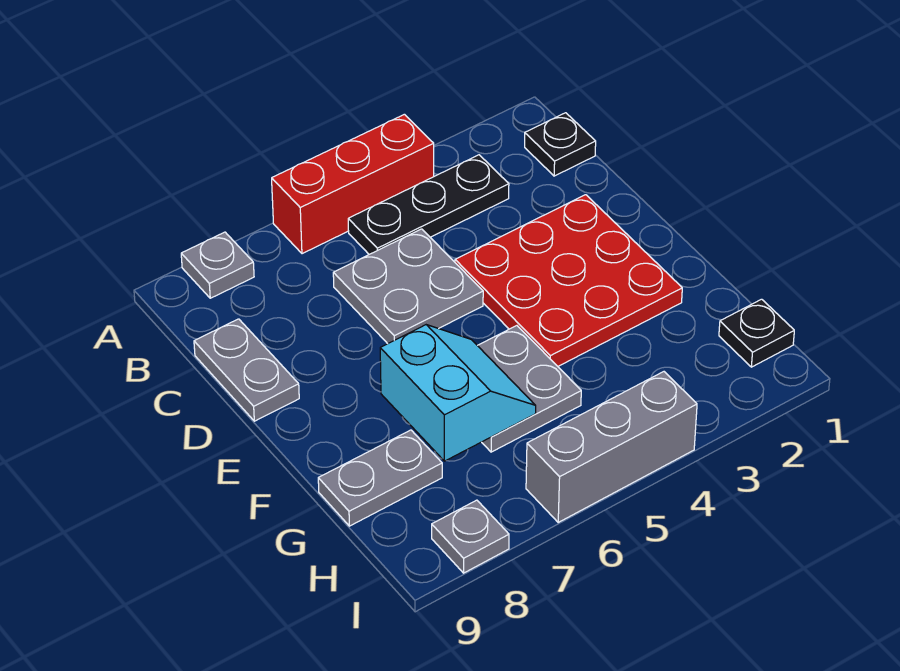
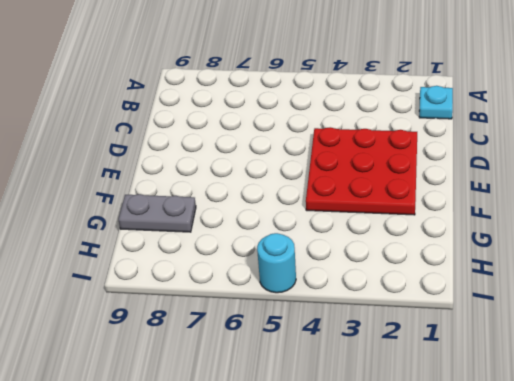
cyan plate B1 level 1 -> black plate B1 level 1
cyan round brick I5 level 1 -> grey brick I4:I6 level 1
none -> red brick A4:A6 level 1
none -> grey plate A8 level 1
none -> black plate B3:B5 level 1

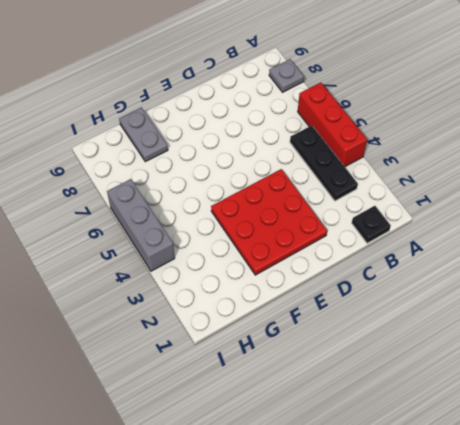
none -> grey plate C5:D6 level 1
none -> grey plate C9:D9 level 1
none -> grey plate F5:G6 level 1

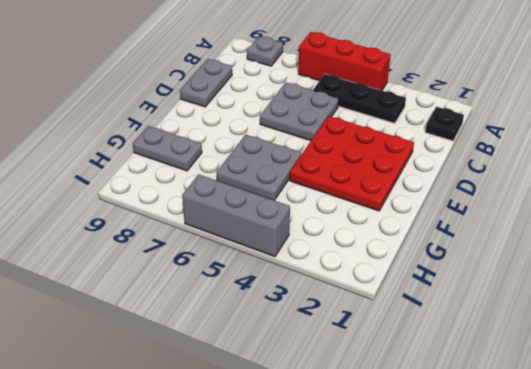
none -> black plate H1 level 1
none -> grey plate I8 level 1
none -> cyan slope F6:G7 level 2 top 7

